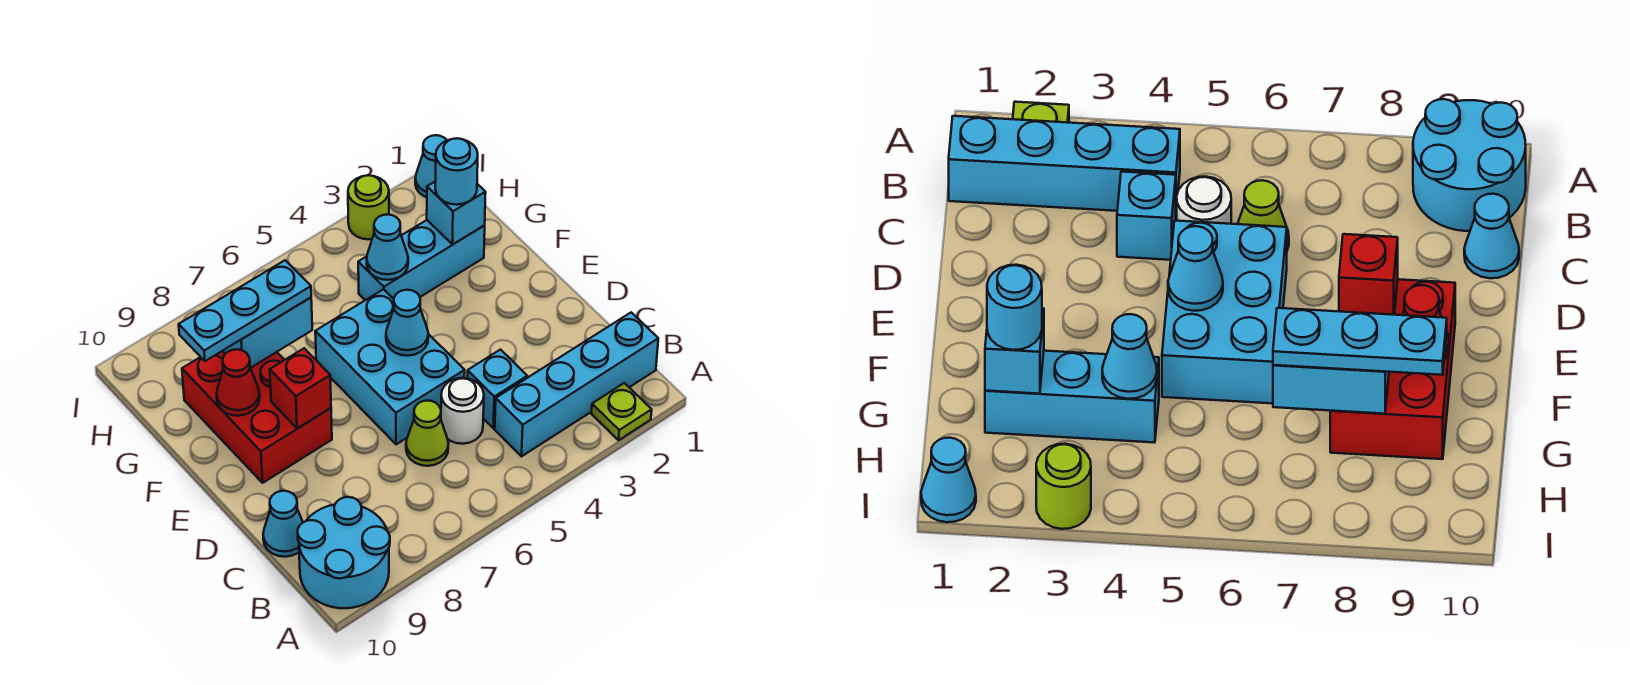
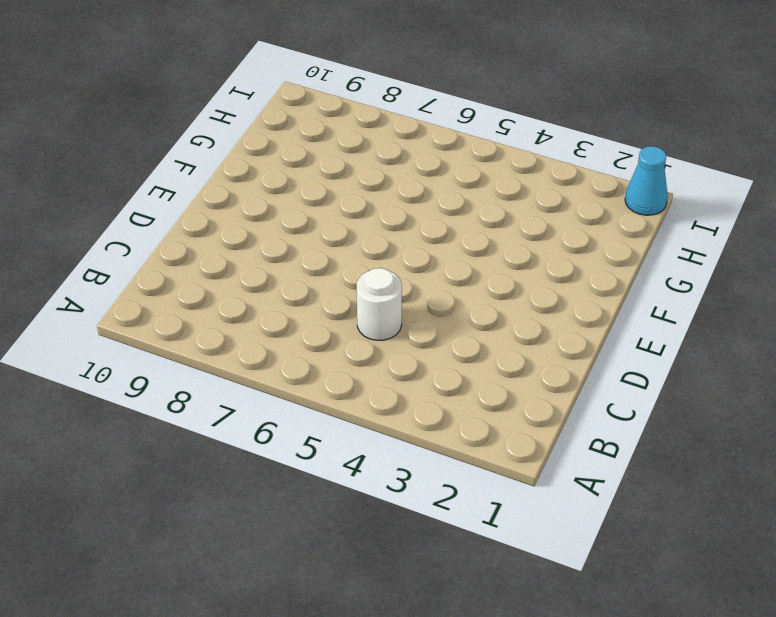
none -> lime plate A2 level 1
none -> cyan round brick A9:B10 level 1
none -> cyan brick B1:B4 level 1

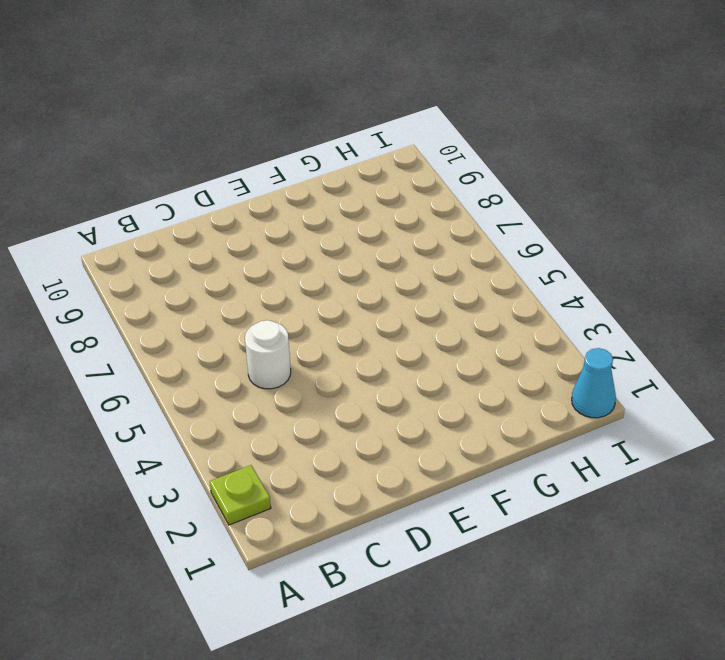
none -> cyan round brick A9:B10 level 1
none -> cyan brick B1:B4 level 1
none -> cyan brick C4 level 1

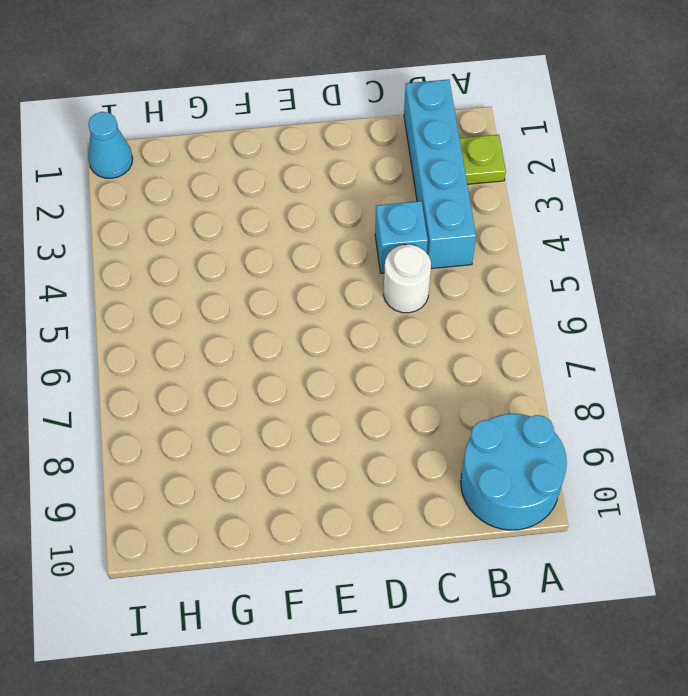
none -> lime cone C6 level 1
none -> cyan cone C10 level 1
none -> cyan brick D5:F6 level 1

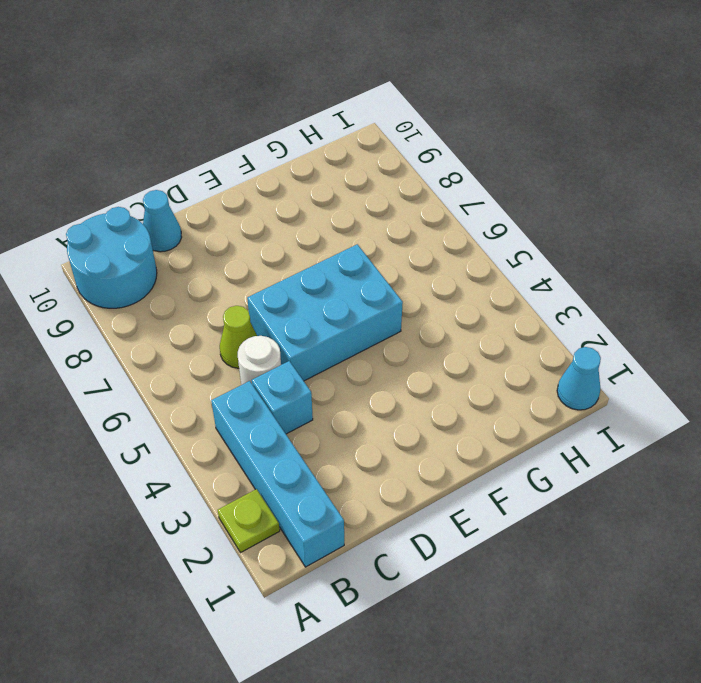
none -> red brick E8:G9 level 1
none -> cyan brick G2:G4 level 1
none -> lime round brick I3 level 1

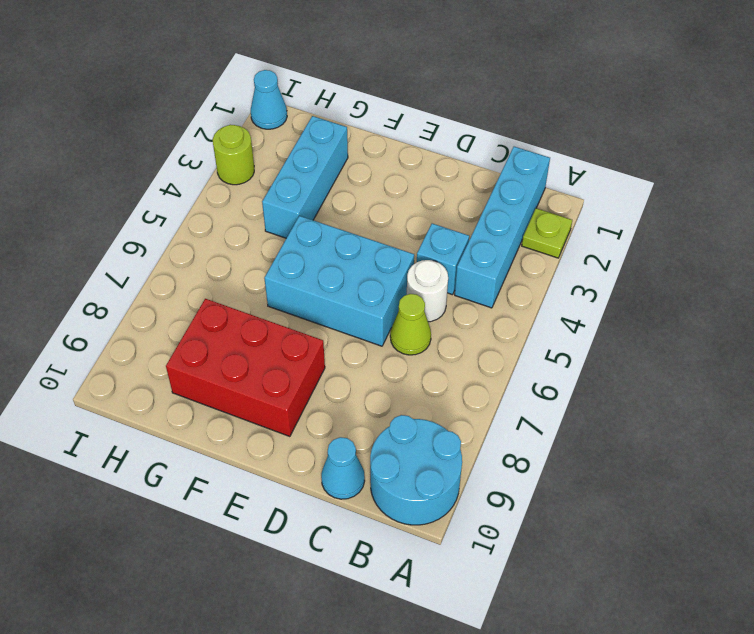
none -> cyan cone E5 level 2
none -> red brick E8 level 2
none -> red cone F9 level 2

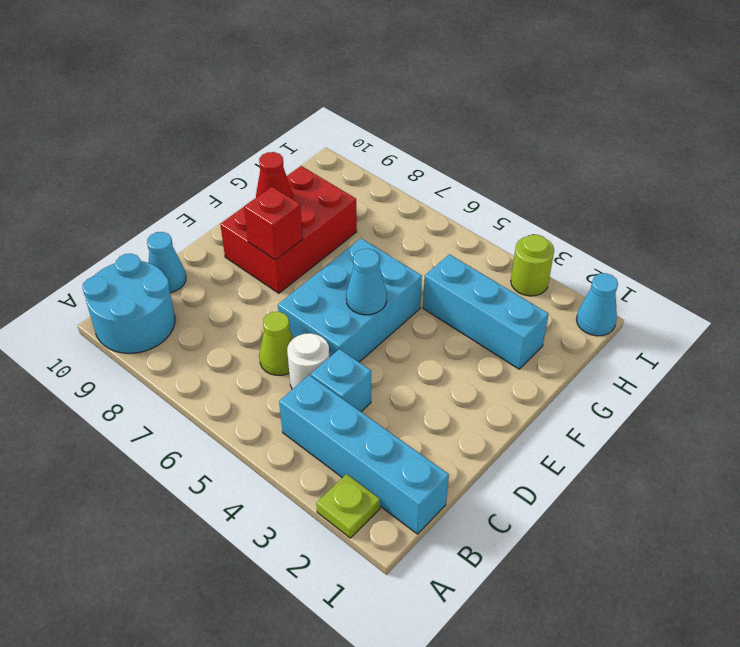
none -> cyan brick G2 level 2
none -> cyan cone G4 level 2
none -> cyan brick G7:G8 level 2

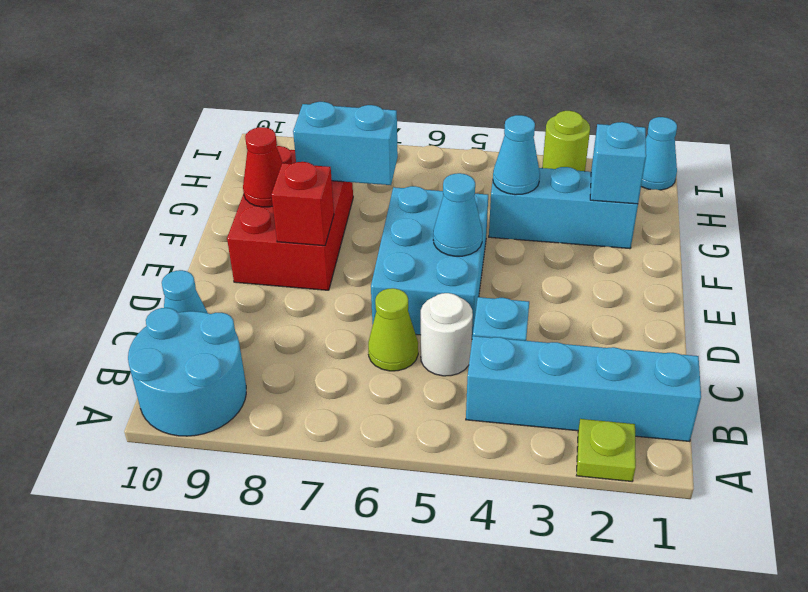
none -> cyan round brick G2 level 3
none -> cyan plate G7:G9 level 3

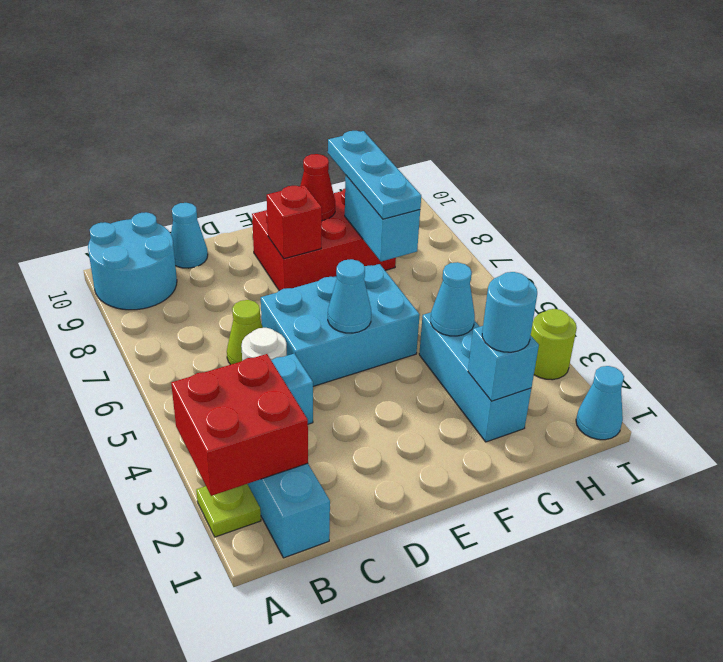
red brick A2:B3 level 2 -> none

